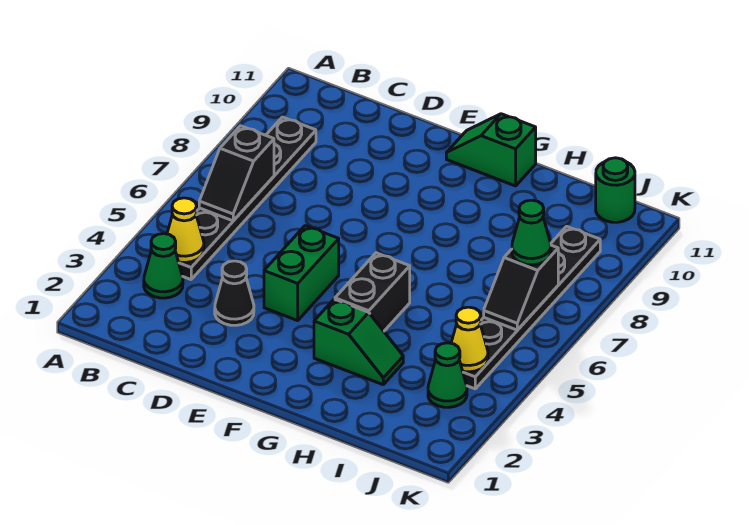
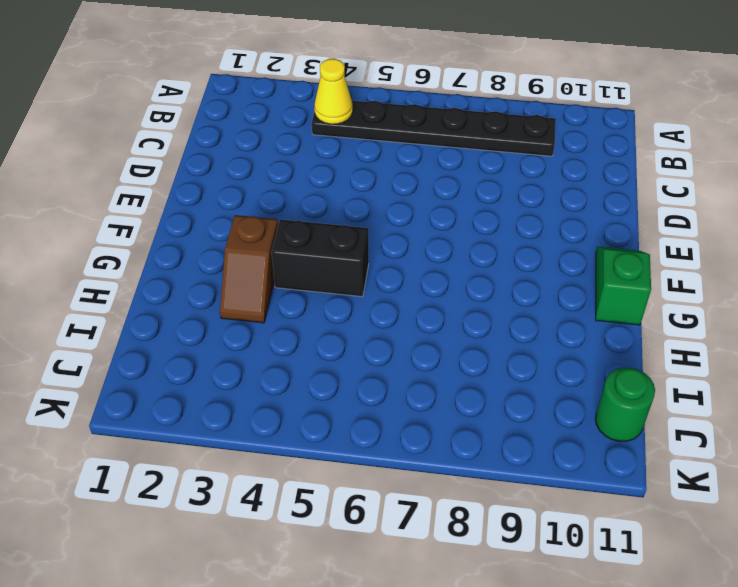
brown slope G3:H3 level 1 top G -> green slope G3:H3 level 1 top G
none -> green cone B3 level 1
none -> black cone D3 level 1
none -> green brick E4:E5 level 1

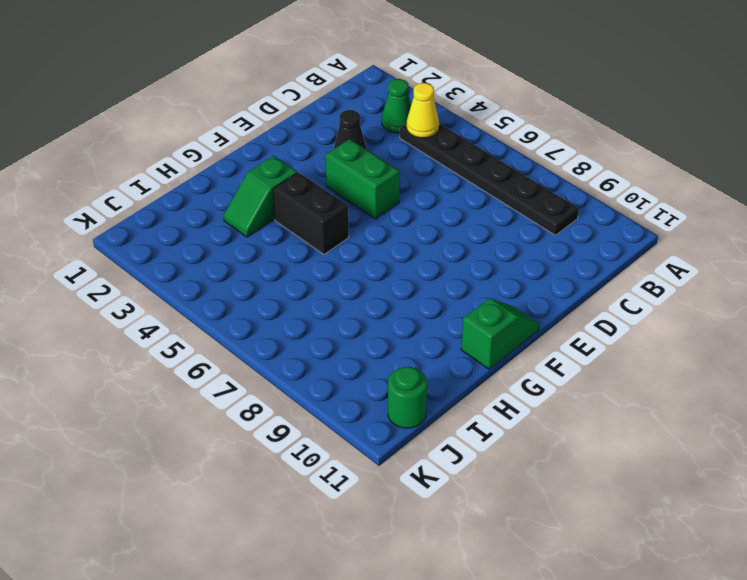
none -> green cone J3 level 1
none -> black plate J4:J9 level 1
none -> black slope B6:B7 level 2 top 7

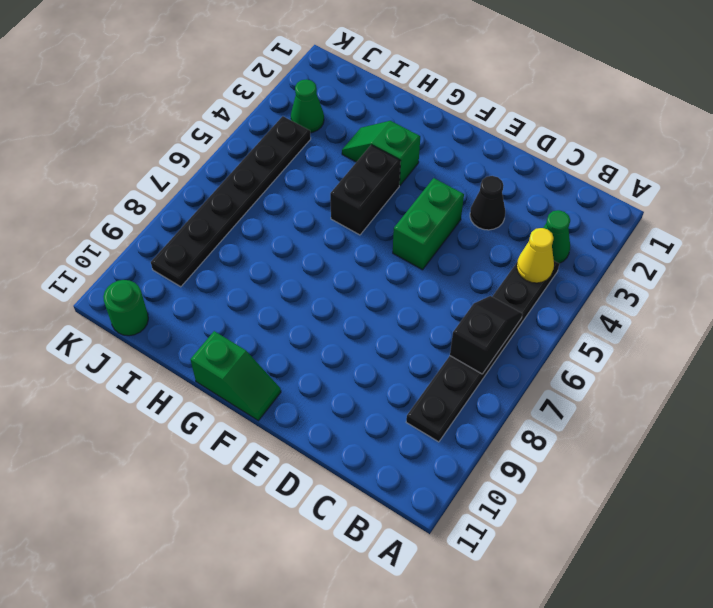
none -> yellow cone J4 level 2
none -> black slope J6:J7 level 2 top 7
none -> green cone J7 level 3

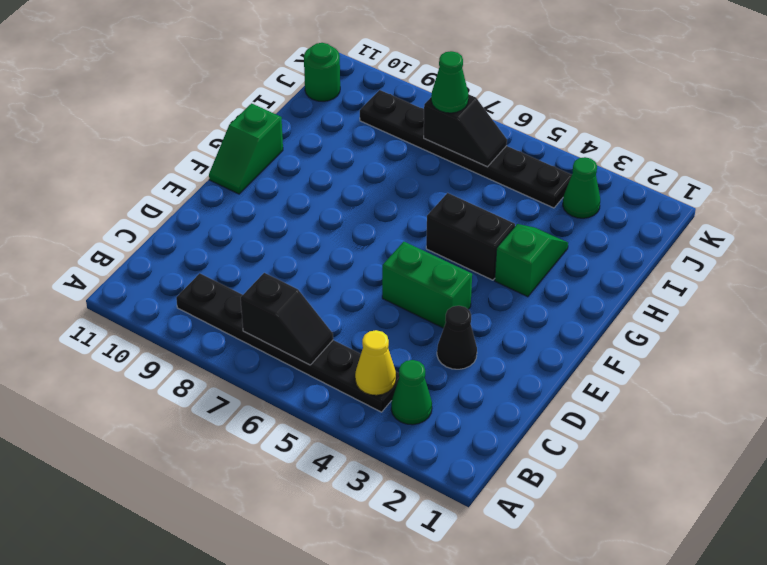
none -> yellow cone J4 level 2

